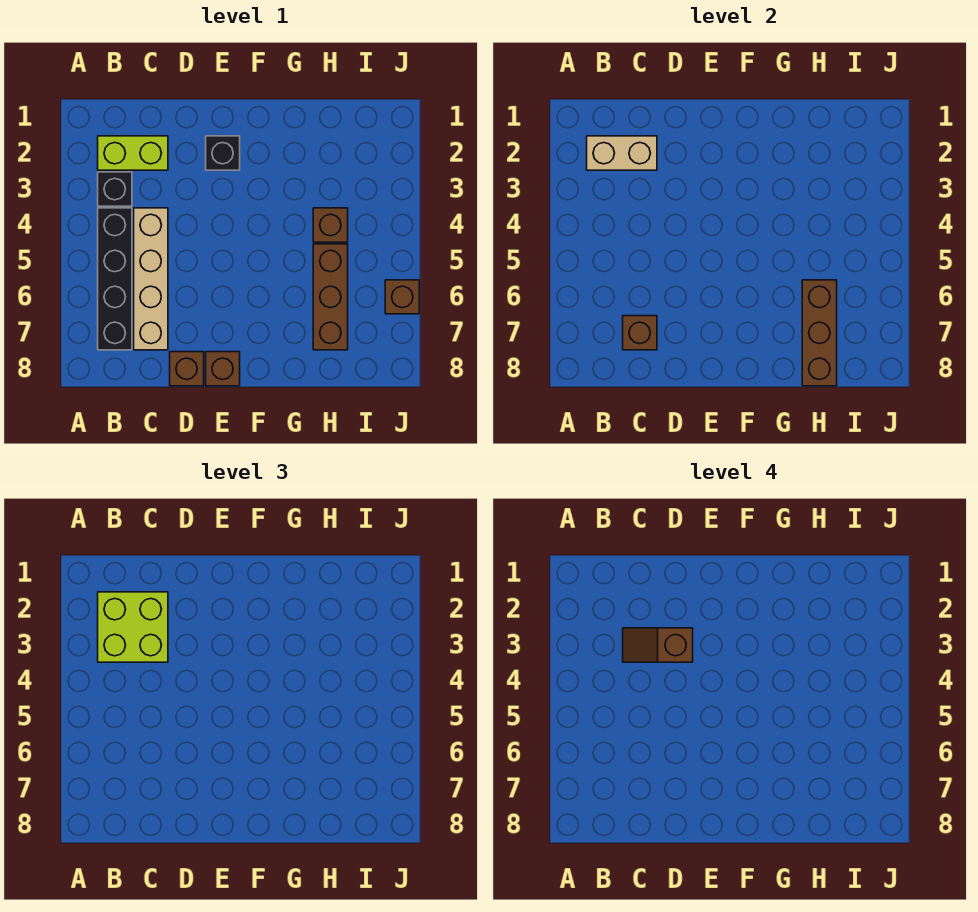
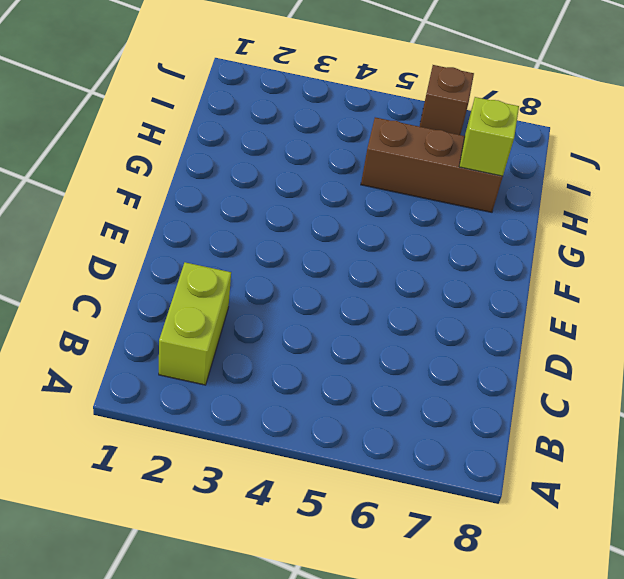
lime brick H7 level 2 -> brown brick H6:H8 level 2
none -> black brick B3 level 1
none -> black brick B4:B7 level 1
none -> tan brick C4:C7 level 1

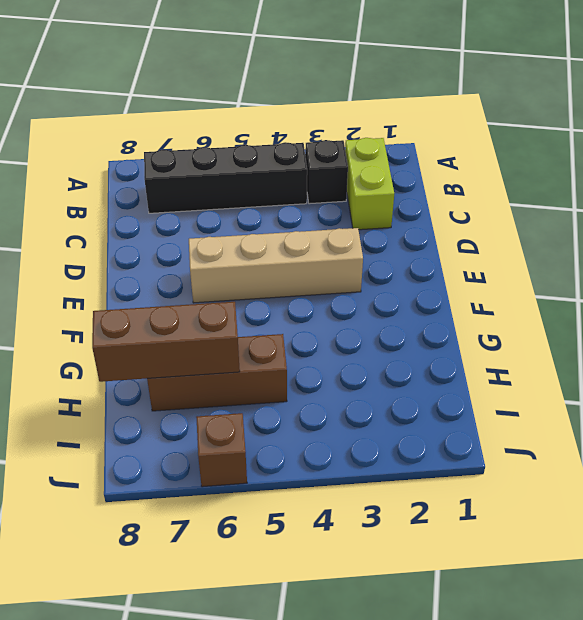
tan brick E3:E6 level 1 -> tan brick C4:C7 level 1
none -> brown brick D8 level 1
none -> black brick E2 level 1
none -> brown brick E8 level 1

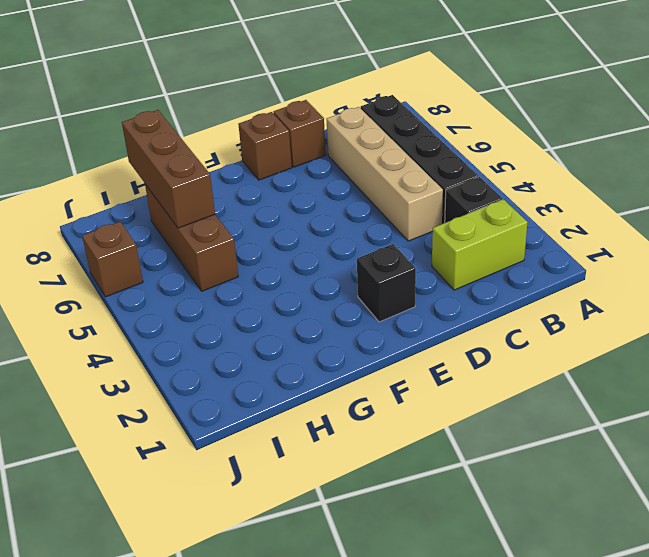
none -> brown brick H4 level 1
none -> tan brick B2:C2 level 2
none -> brown brick C7 level 2

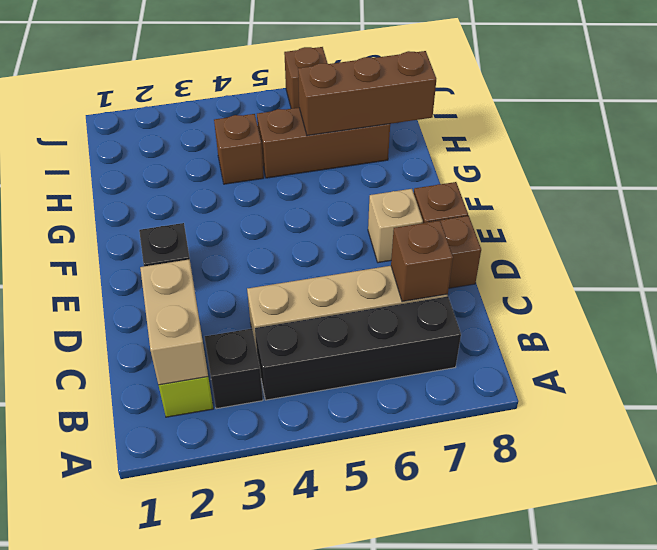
tan brick E7 level 1 -> none
none -> lime brick B2:C3 level 3
none -> brown slope C3:D3 level 4 top D

